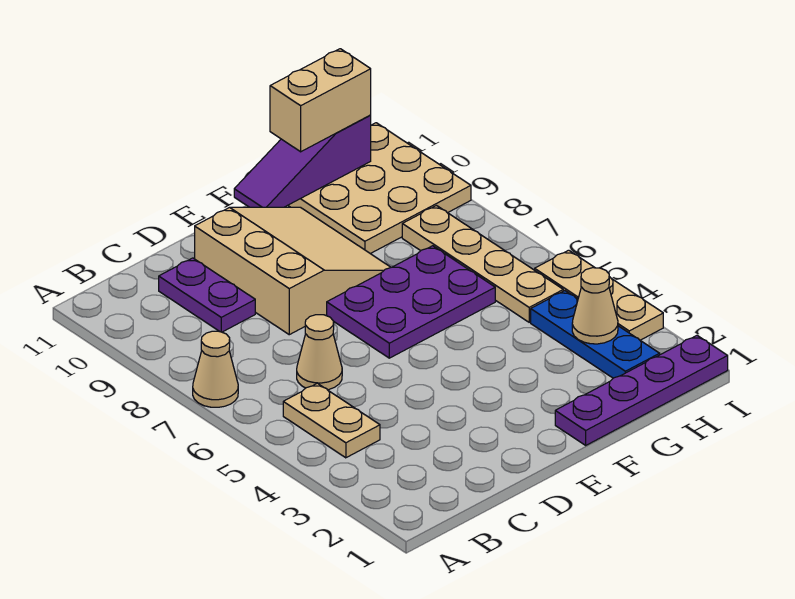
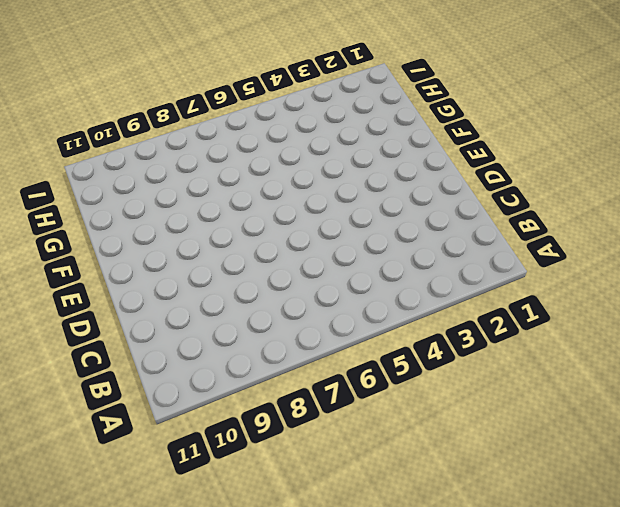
none -> tan cone A7 level 1
none -> tan plate B4:B5 level 1
none -> tan cone C6 level 1

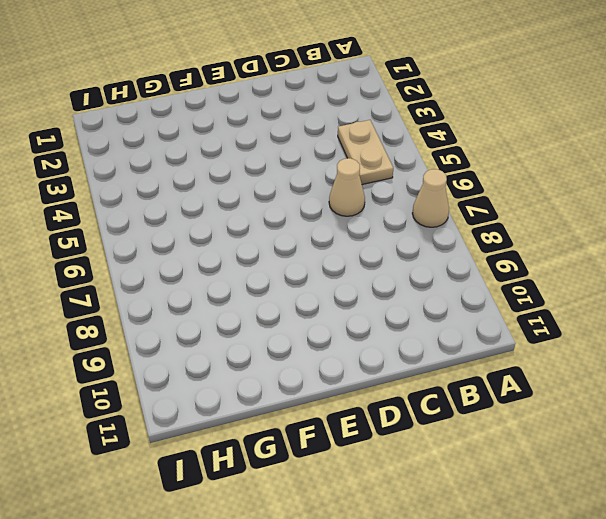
none -> purple plate C9:C10 level 1
none -> tan slope D8:F10 level 1 top D
none -> purple plate E6:G7 level 1

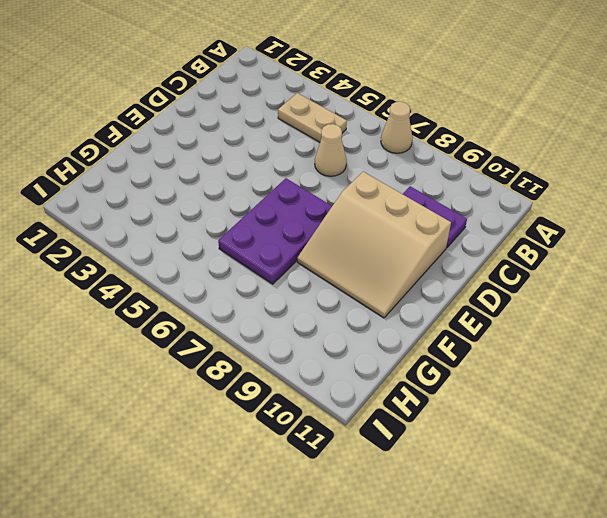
none -> purple plate F1:I1 level 1
none -> tan plate G9:I11 level 1
none -> blue plate H2:H4 level 1

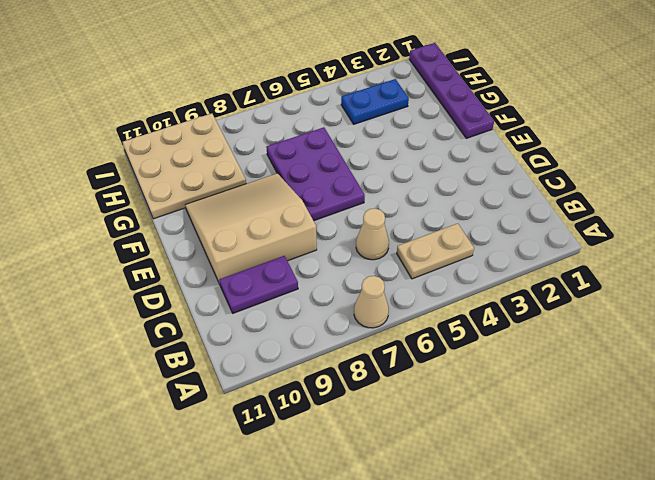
blue plate H3:H4 level 1 -> blue plate H2:H4 level 1
none -> tan plate H5:H8 level 1
none -> tan plate I3:I5 level 1
none -> purple slope F11:H11 level 2 top H

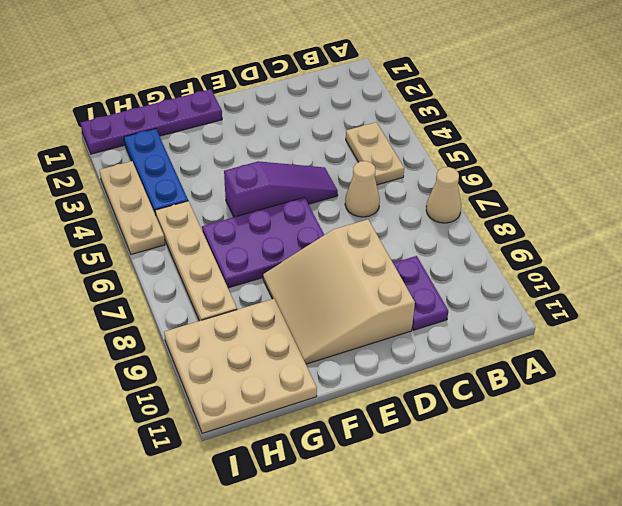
purple slope D5:F5 level 1 top F -> purple slope F11:H11 level 2 top H
none -> tan cone H3 level 2
none -> tan brick G11:H11 level 3

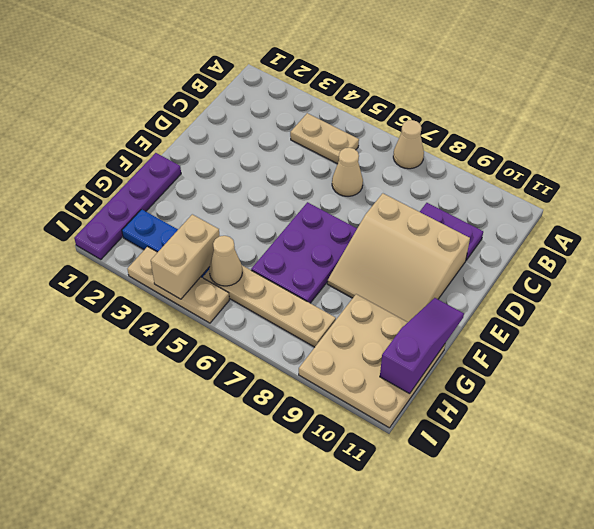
tan brick H4:I4 level 2 -> tan brick G11:H11 level 3
tan cone H5 level 2 -> tan cone H3 level 2

